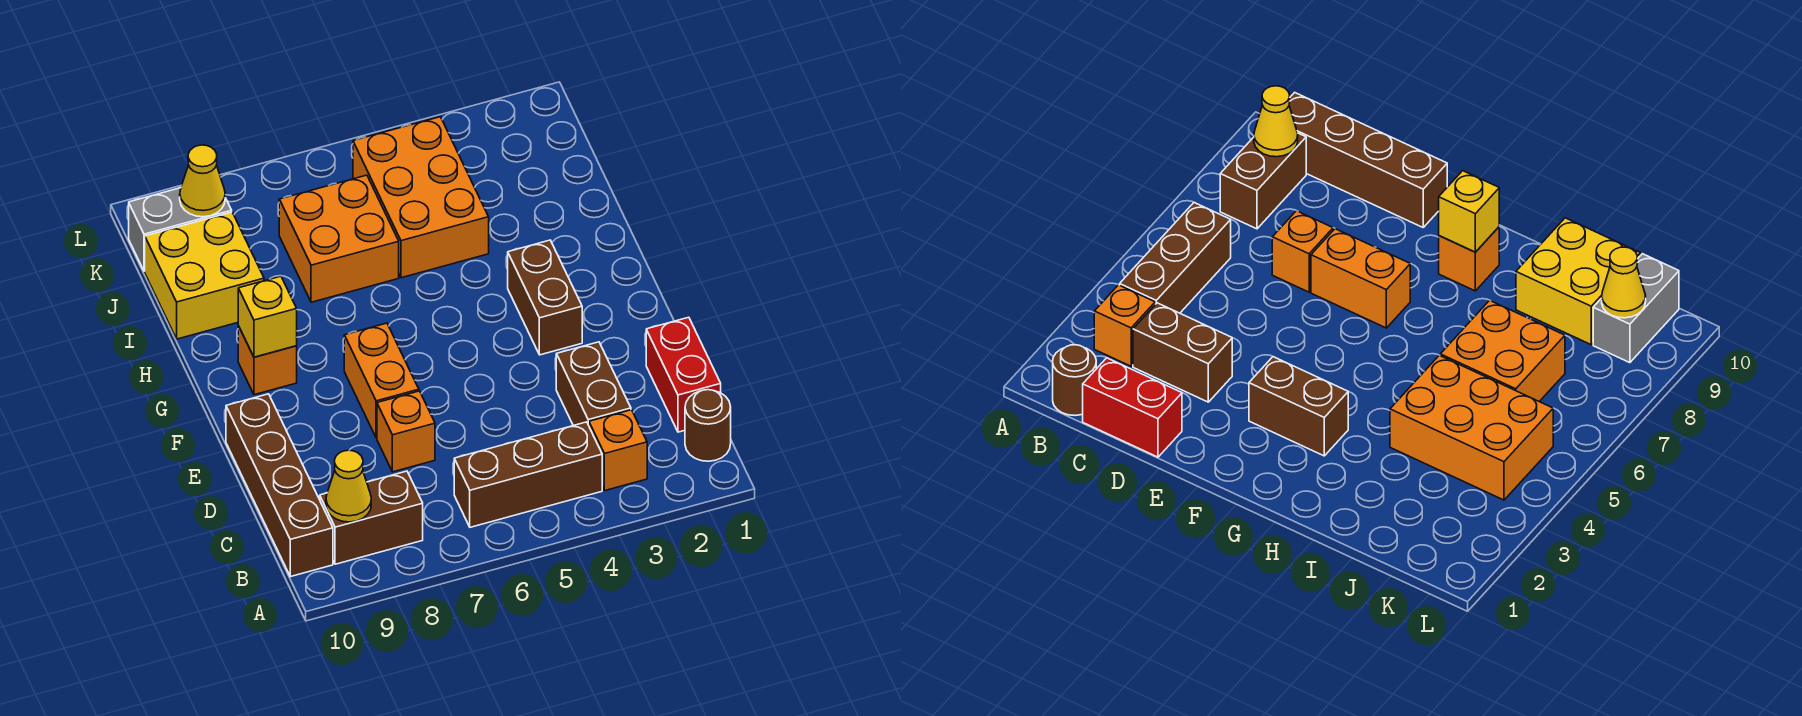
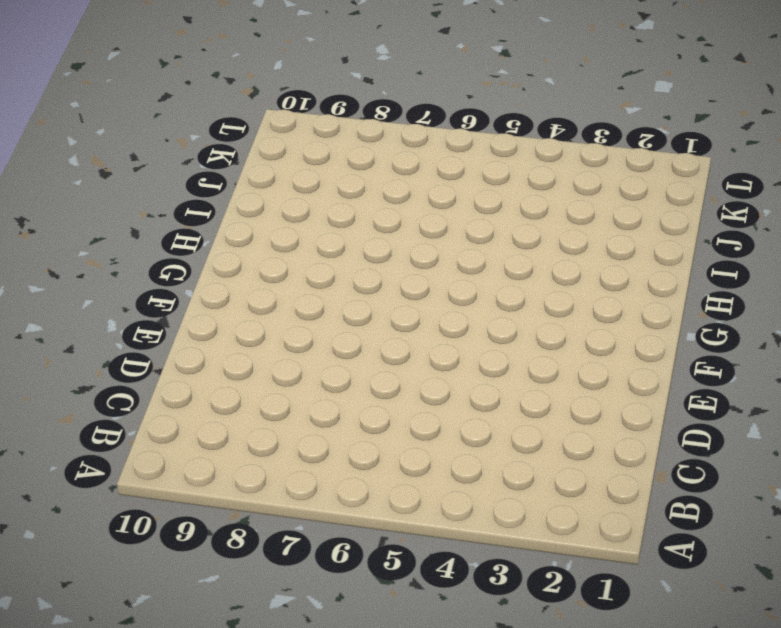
none -> brown round brick B1 level 1
none -> orange brick B3 level 1
none -> brown brick B4:B6 level 1

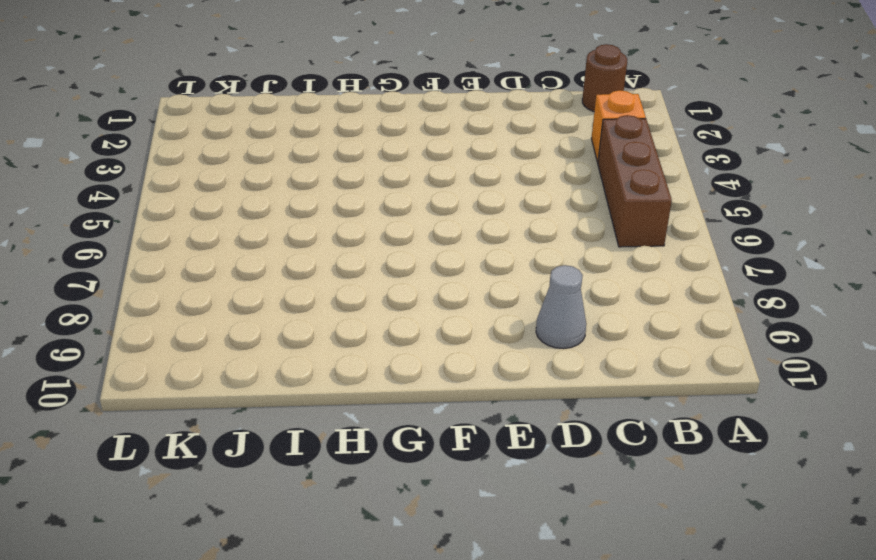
grey cone D9 level 1 -> none
none -> brown brick B8:B9 level 1
none -> brown brick B10:E10 level 1
none -> red brick C1:D1 level 1

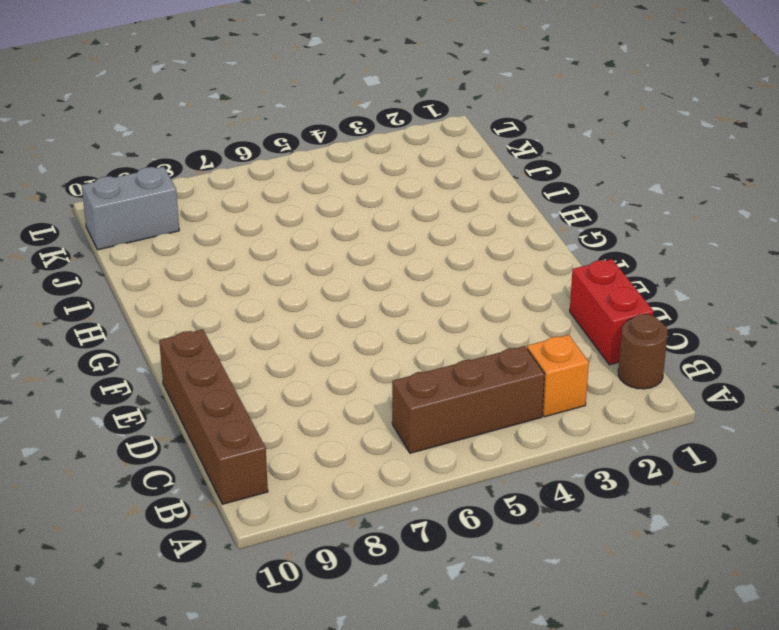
none -> brown brick B8:B9 level 1
none -> brown brick C3:D3 level 1
none -> orange brick D7 level 1

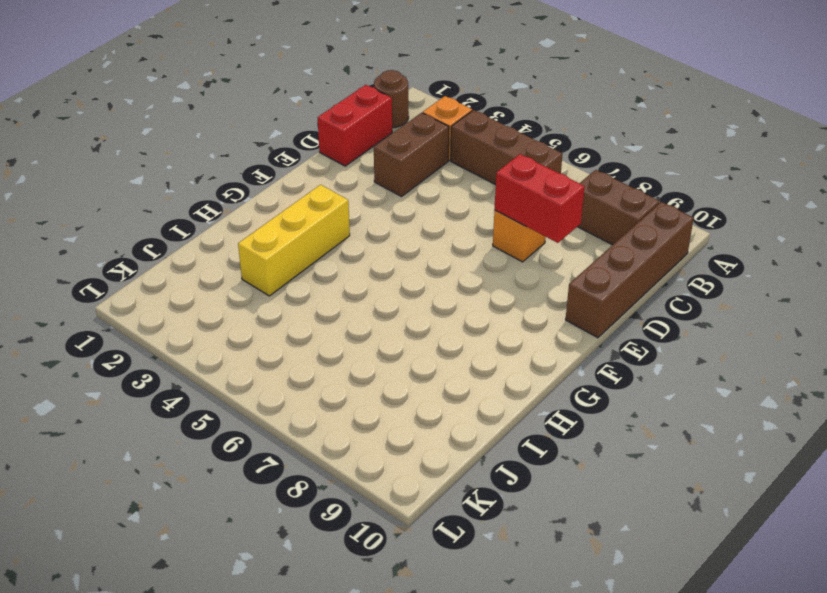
red brick D7:D8 level 2 -> none
yellow brick G3:I3 level 1 -> brown brick F3:G3 level 1
none -> orange brick E7:F7 level 1
none -> orange brick G9 level 1
none -> orange brick I4:K5 level 1

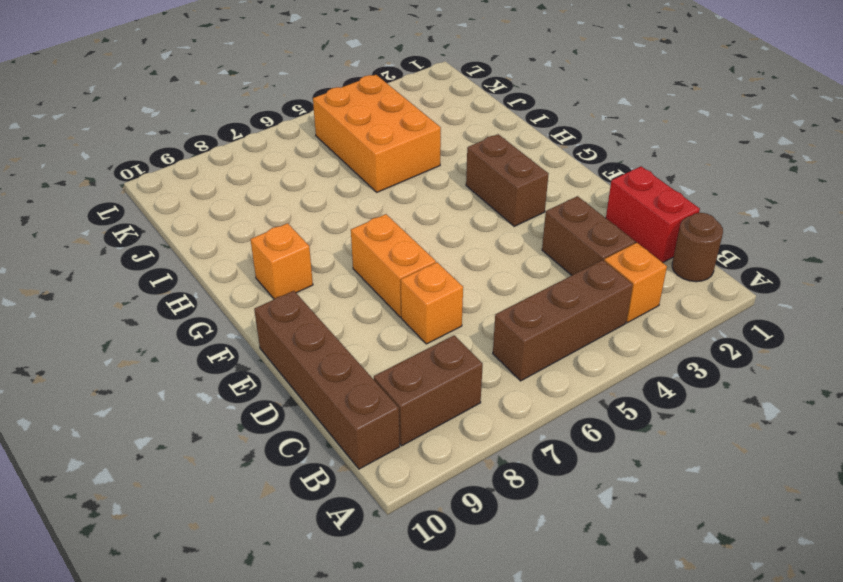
none -> orange brick I6:J7 level 1
none -> yellow brick I9:J10 level 1
none -> grey brick K9:K10 level 1

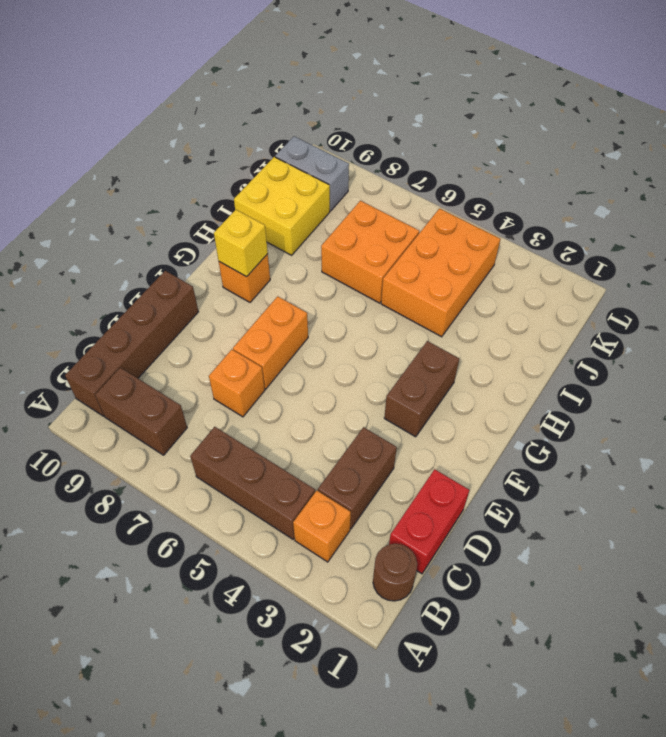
none -> yellow cone B9 level 2
none -> yellow cone K9 level 2

